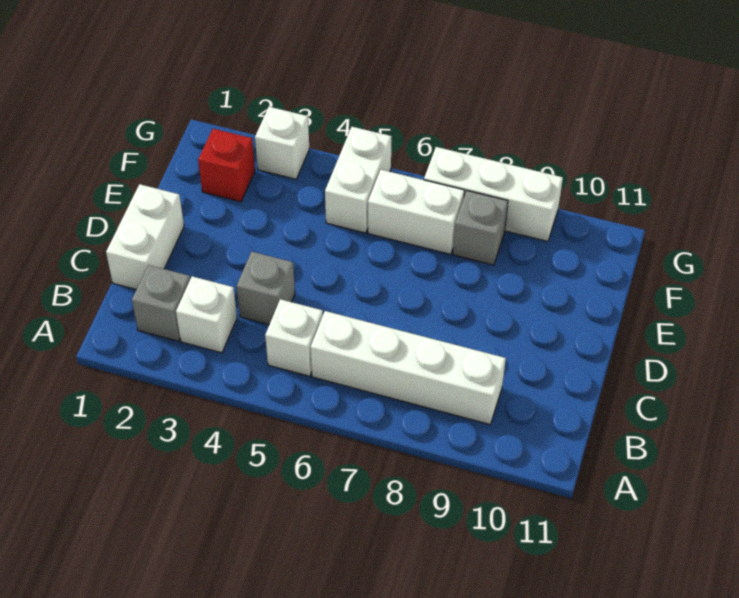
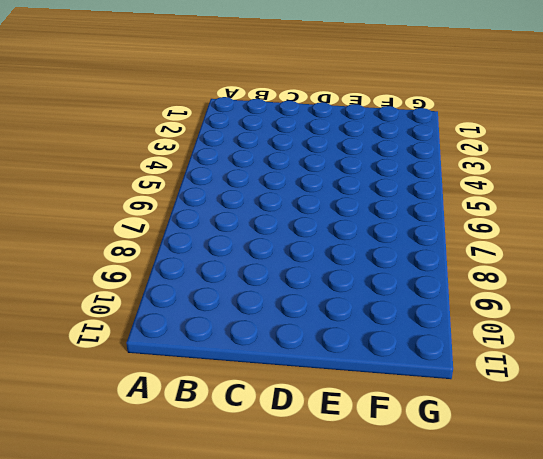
none -> grey brick B2 level 1
none -> white brick B3 level 1
none -> white brick B5 level 1

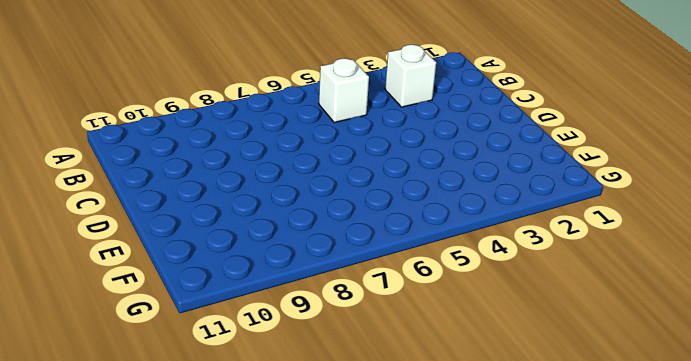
none -> grey brick B2 level 1
none -> white brick B6:B9 level 1
none -> white brick C1:D1 level 1

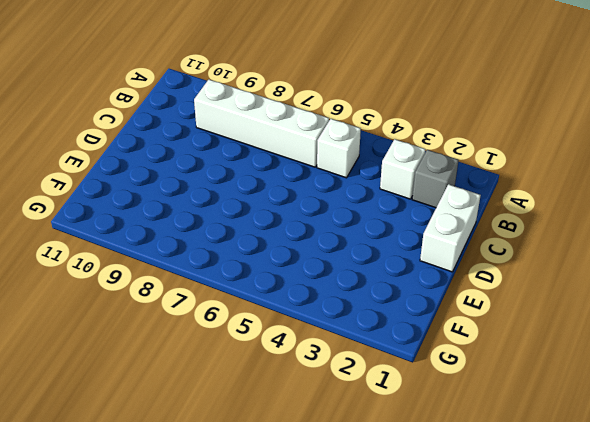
none -> grey brick C4 level 1
none -> red brick F2 level 1
none -> white brick F5:G5 level 1

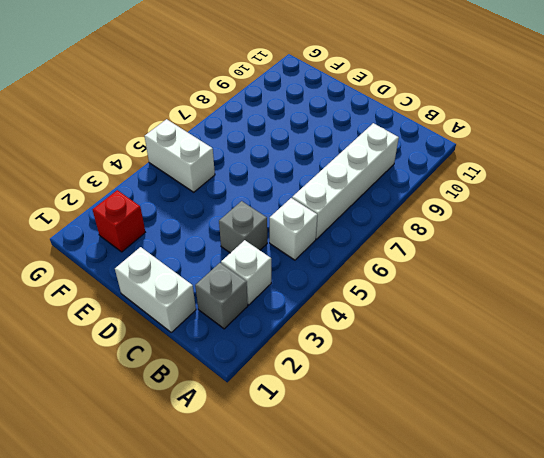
none -> white brick F6:F7 level 1
none -> grey brick F8 level 1
none -> white brick G3 level 1

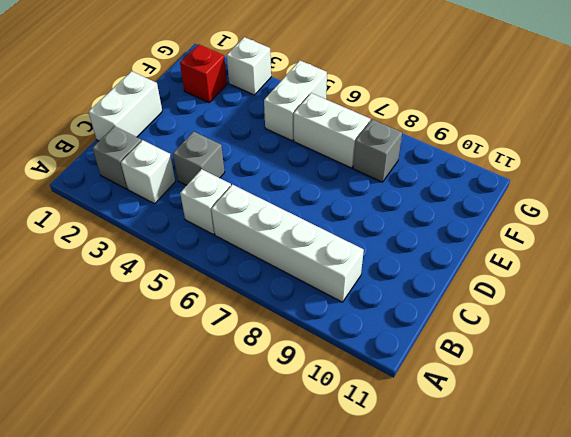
none -> white brick G7:G9 level 1

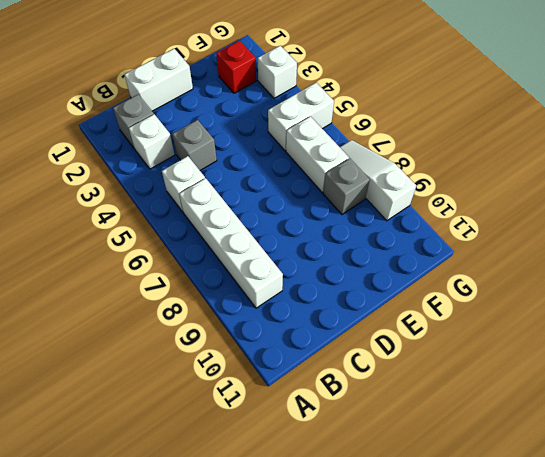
white slope G7:G9 level 1 top 9 -> white brick G7:G9 level 1

